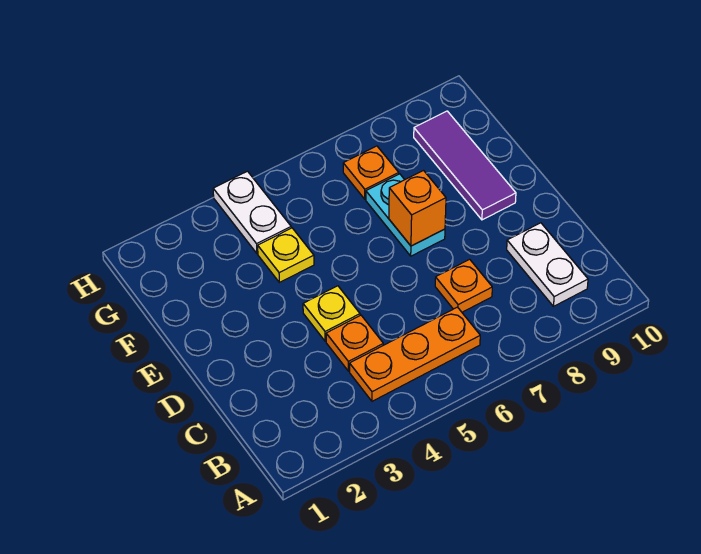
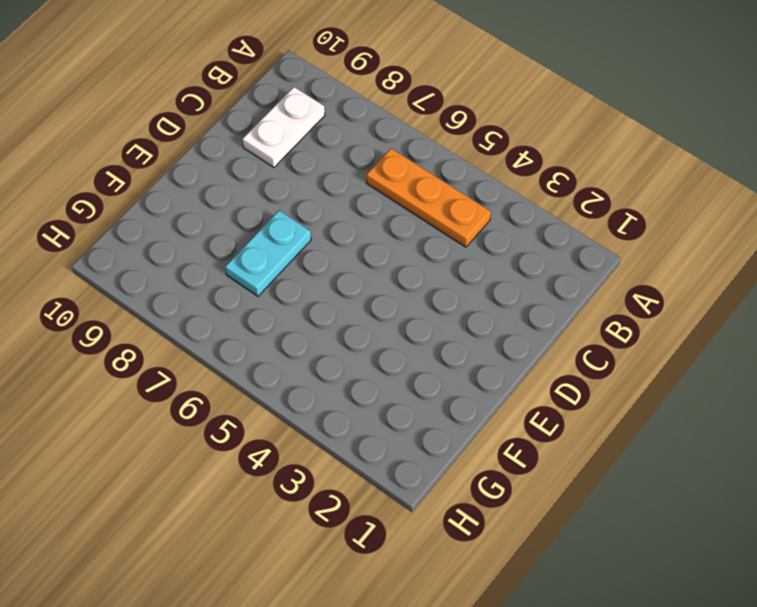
none -> orange plate C4 level 1
none -> orange plate C7 level 1

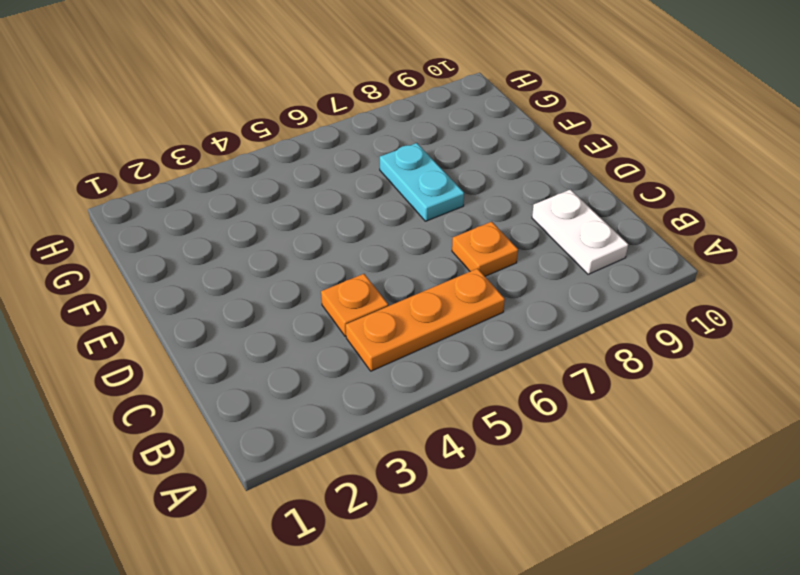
none -> yellow plate D4 level 1
none -> purple tile E9:G9 level 1

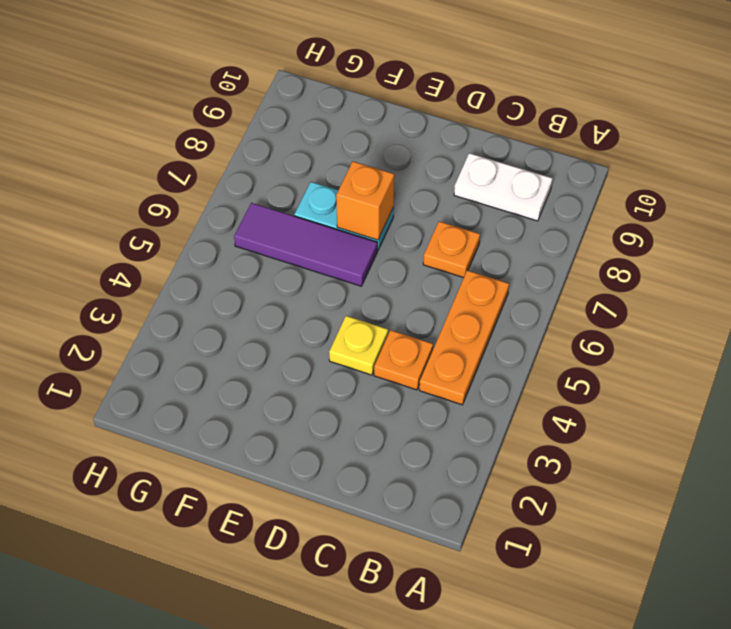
purple tile E6:G6 level 1 -> purple tile E9:G9 level 1
none -> yellow plate F4 level 1
none -> white plate G4:H4 level 1

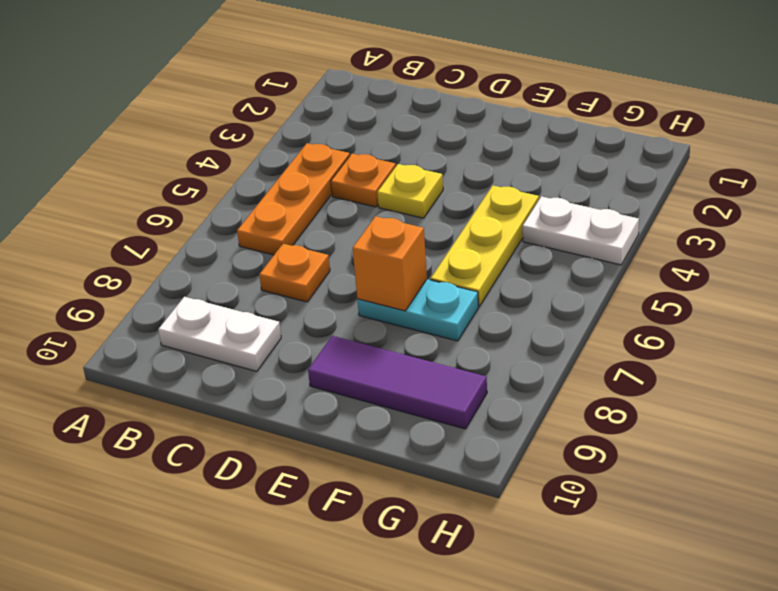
yellow plate F4:F6 level 1 -> yellow plate F4 level 1
none -> orange plate G7 level 1

